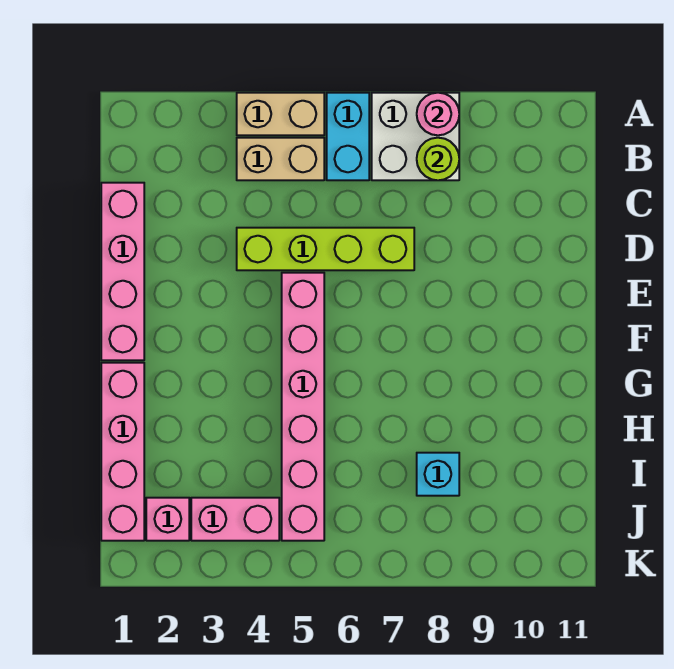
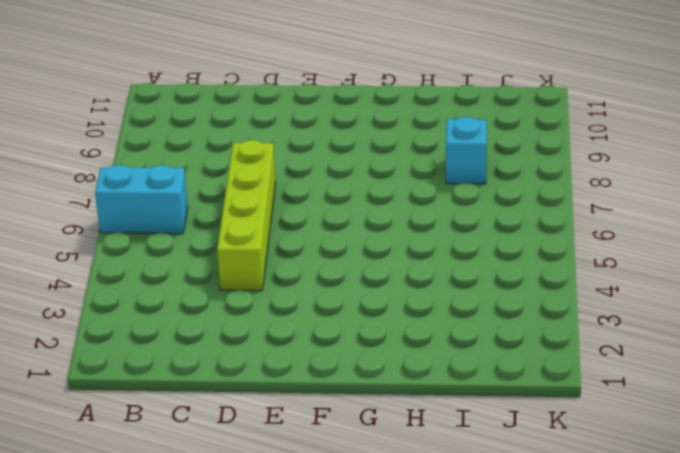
none -> tan brick A4:A5 level 1
none -> white brick A7:B8 level 1
none -> tan brick B4:B5 level 1

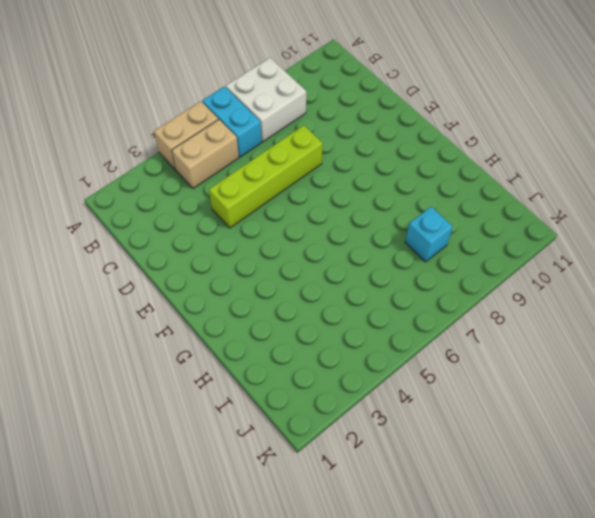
none -> pink brick C1:F1 level 1
none -> pink brick E5:J5 level 1
none -> pink brick G1:J1 level 1

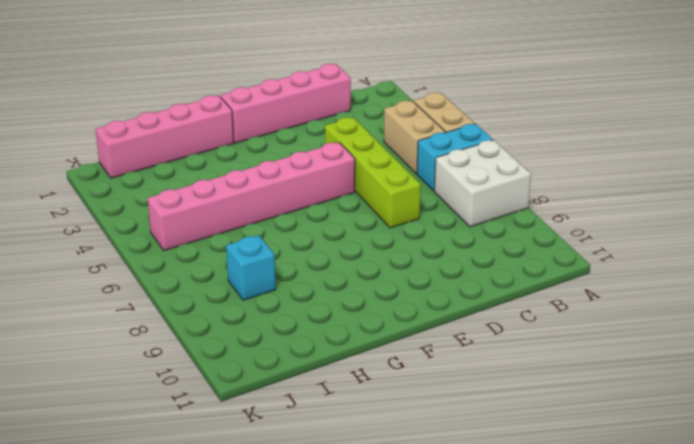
none -> pink brick J2 level 1
none -> pink brick J3:J4 level 1
none -> pink round brick A8 level 2

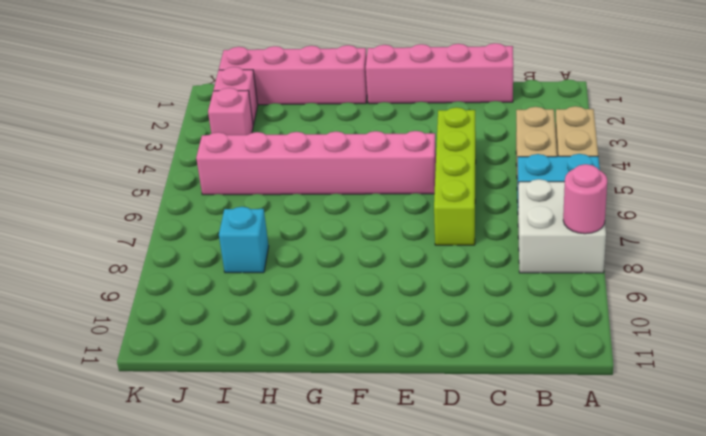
pink brick J3 level 1 -> pink brick J3:J4 level 1
none -> lime round brick B8 level 2

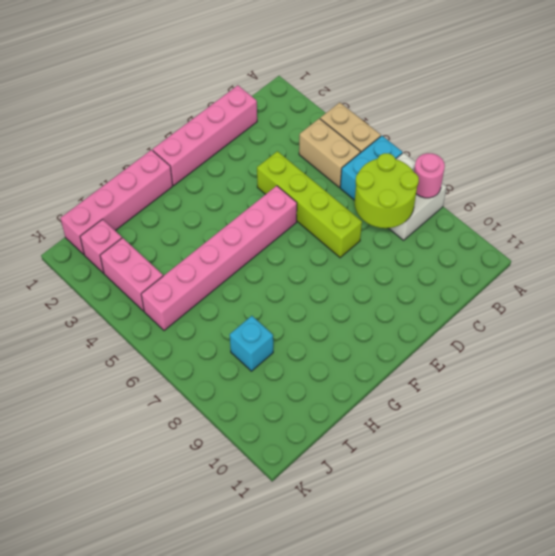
lime round brick B7:C8 level 2 -> lime round brick B8 level 2

